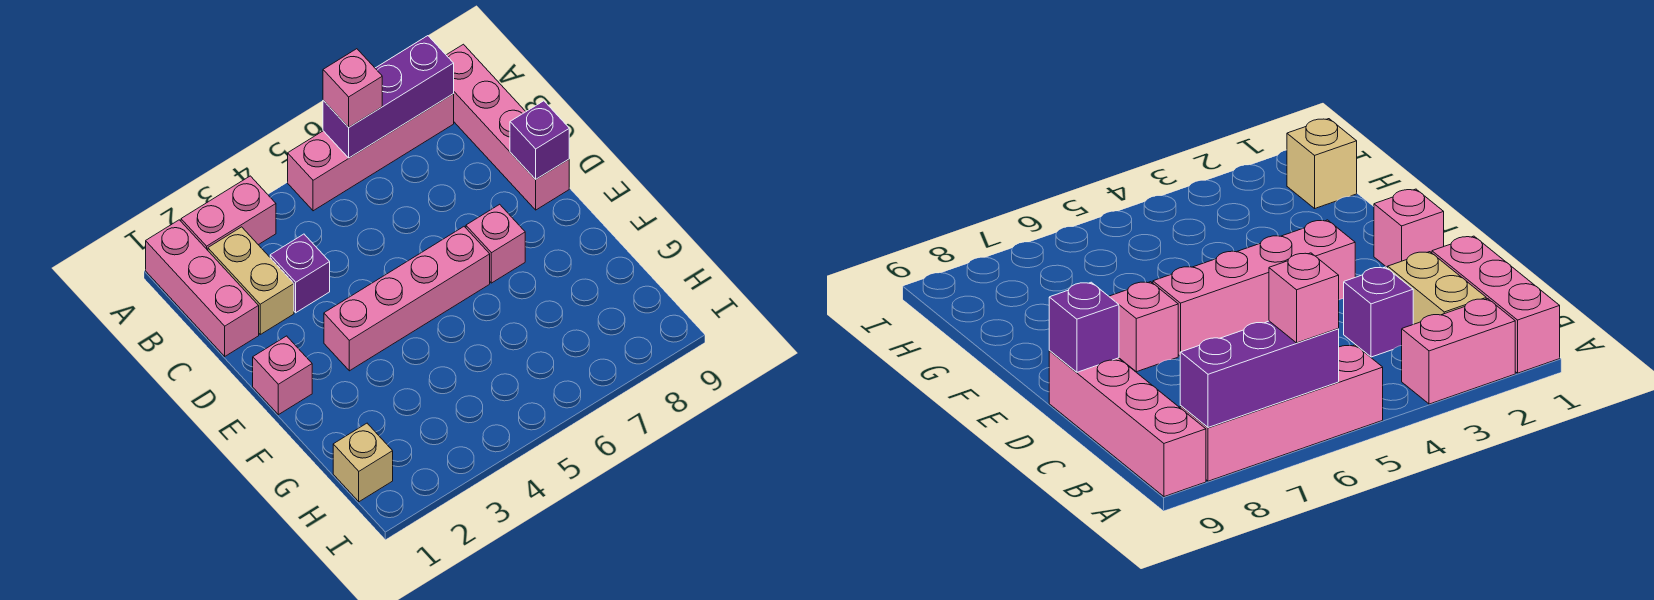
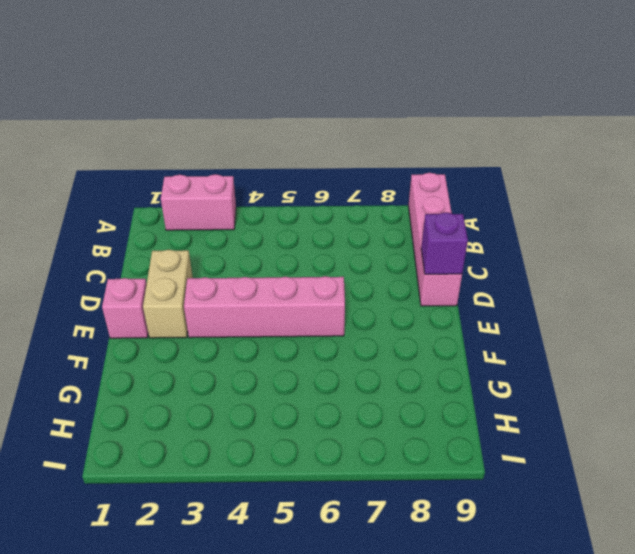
tan brick D2:E2 level 1 -> tan brick B2:C2 level 1
none -> pink brick A1:C1 level 1
none -> pink brick A5:A8 level 1
none -> purple brick C3 level 1

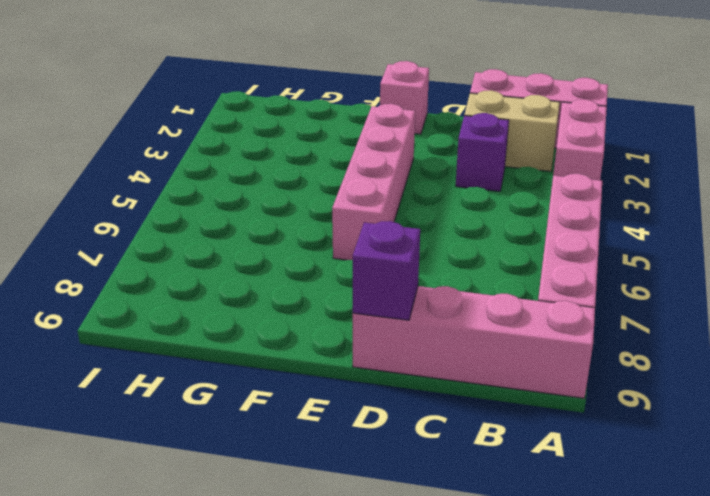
none -> pink brick E7 level 1
none -> tan brick H1 level 1
none -> purple brick A6:A8 level 2

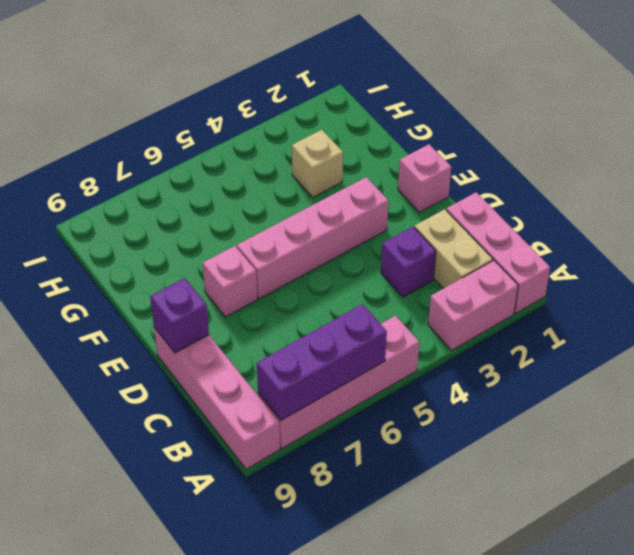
tan brick G3 level 1 -> tan brick H1 level 1
none -> pink brick A6 level 3

